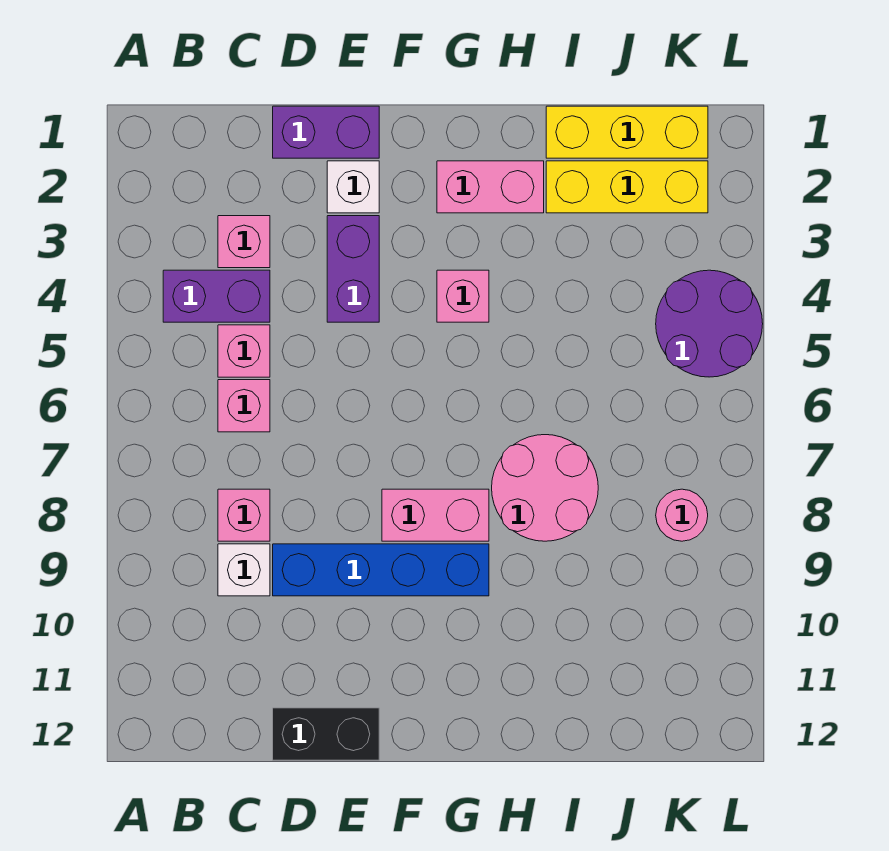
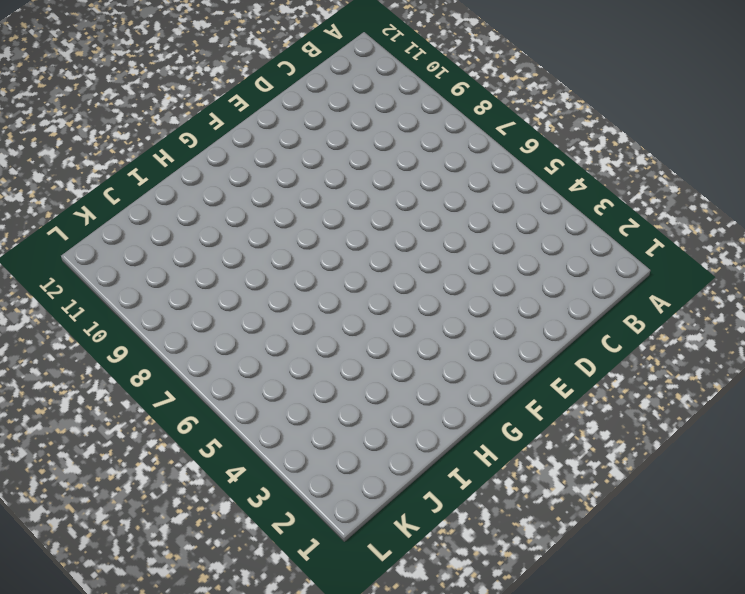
none -> purple brick B4:C4 level 1
none -> pink brick C3 level 1
none -> pink brick C5 level 1

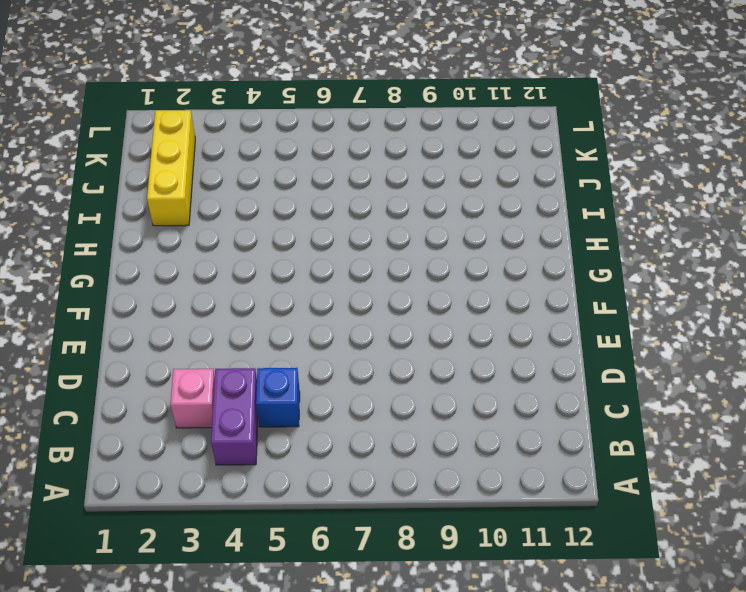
blue brick C5 level 1 -> pink brick C5 level 1
none -> pink brick C6 level 1
none -> pink brick C8 level 1
none -> white brick C9 level 1

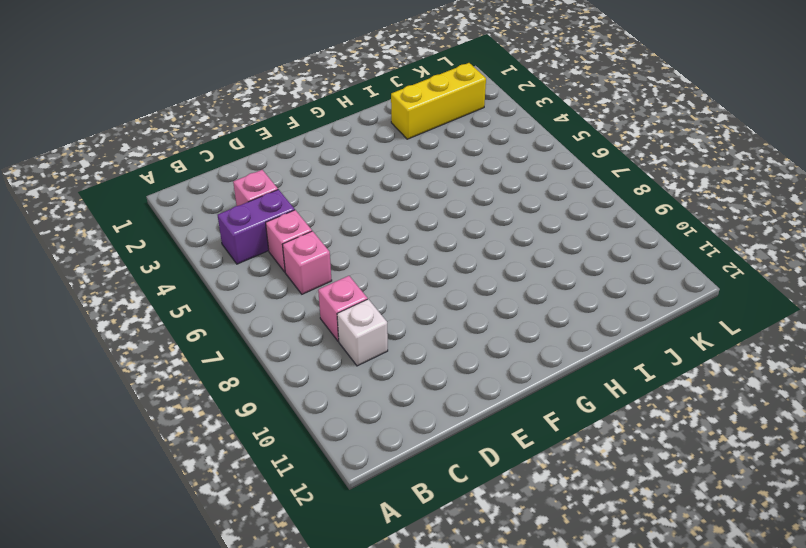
none -> purple brick D1:E1 level 1
none -> blue brick D9:G9 level 1
none -> black brick D12:E12 level 1

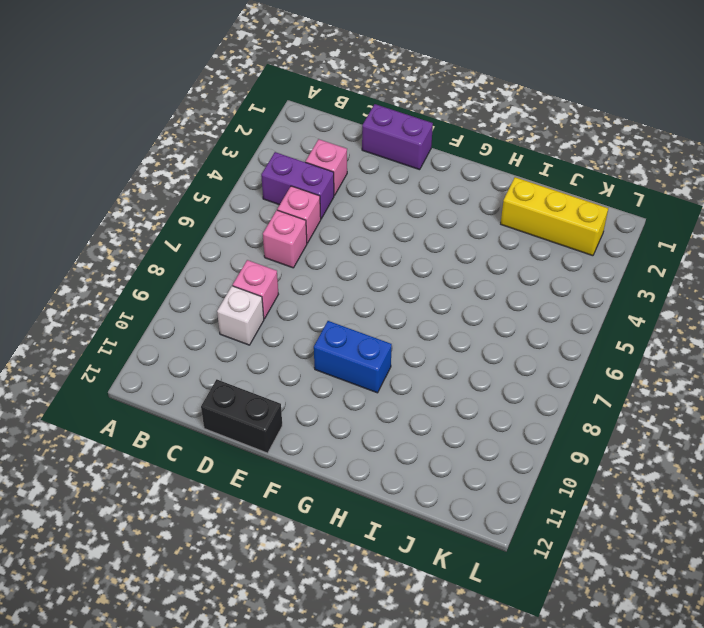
blue brick F9:G9 level 1 -> blue brick D9:G9 level 1
none -> white brick E2 level 1
none -> purple brick E3:E4 level 1
none -> pink brick F8:G8 level 1

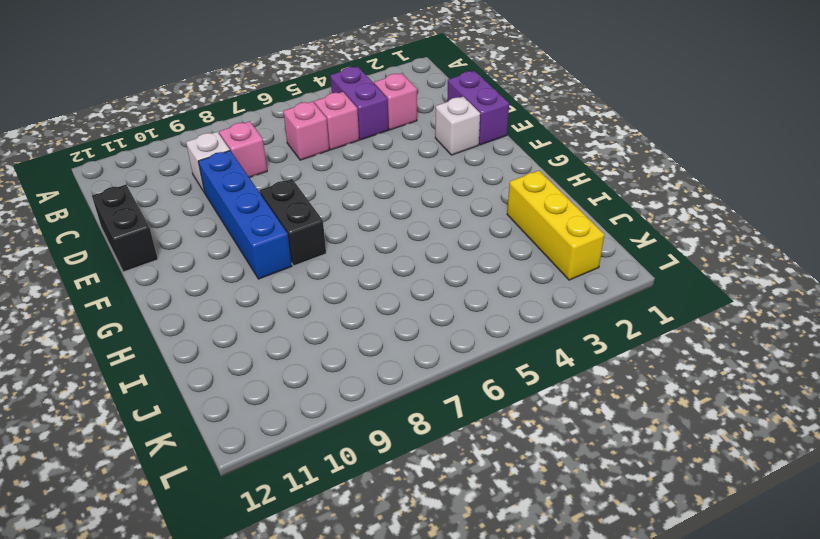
black brick F8:G8 level 1 -> pink brick F8:G8 level 1
none -> purple brick E3:E4 level 1
none -> pink brick G2:H2 level 1
none -> pink brick G4 level 1

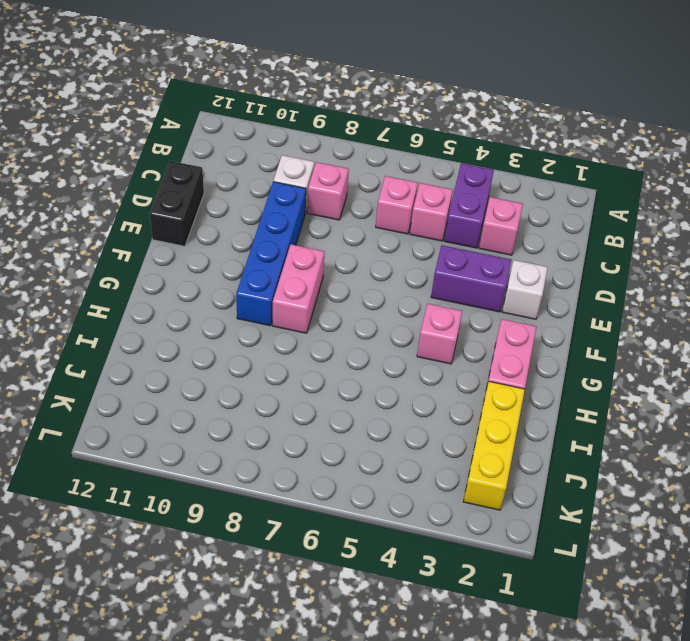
none -> purple brick D1:E1 level 1
none -> pink round brick H7:I8 level 1
none -> yellow brick I1:K1 level 1

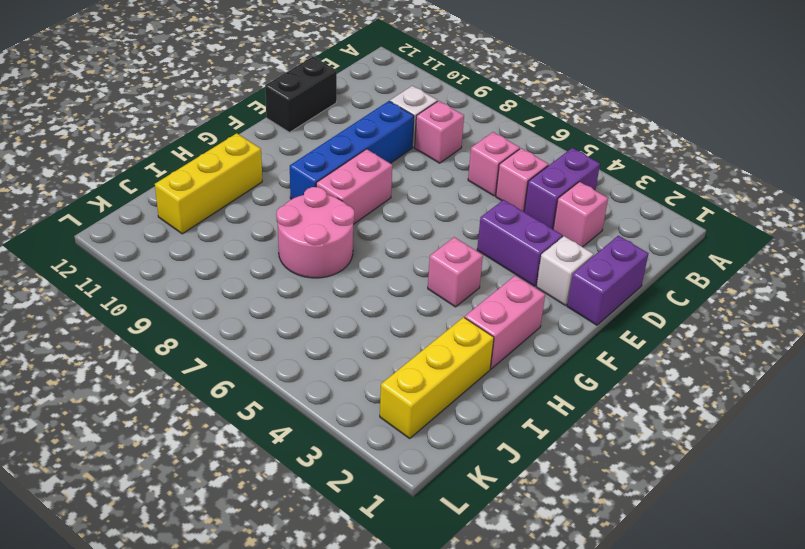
yellow brick H11:J11 level 1 -> yellow brick I1:K1 level 1
none -> purple round brick K4:L5 level 1
none -> pink round brick K8 level 1

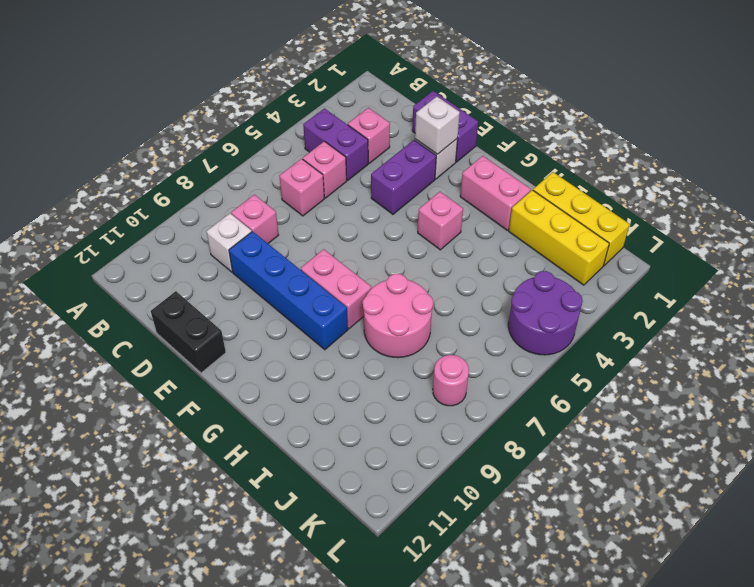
white brick E2 level 2 -> none

